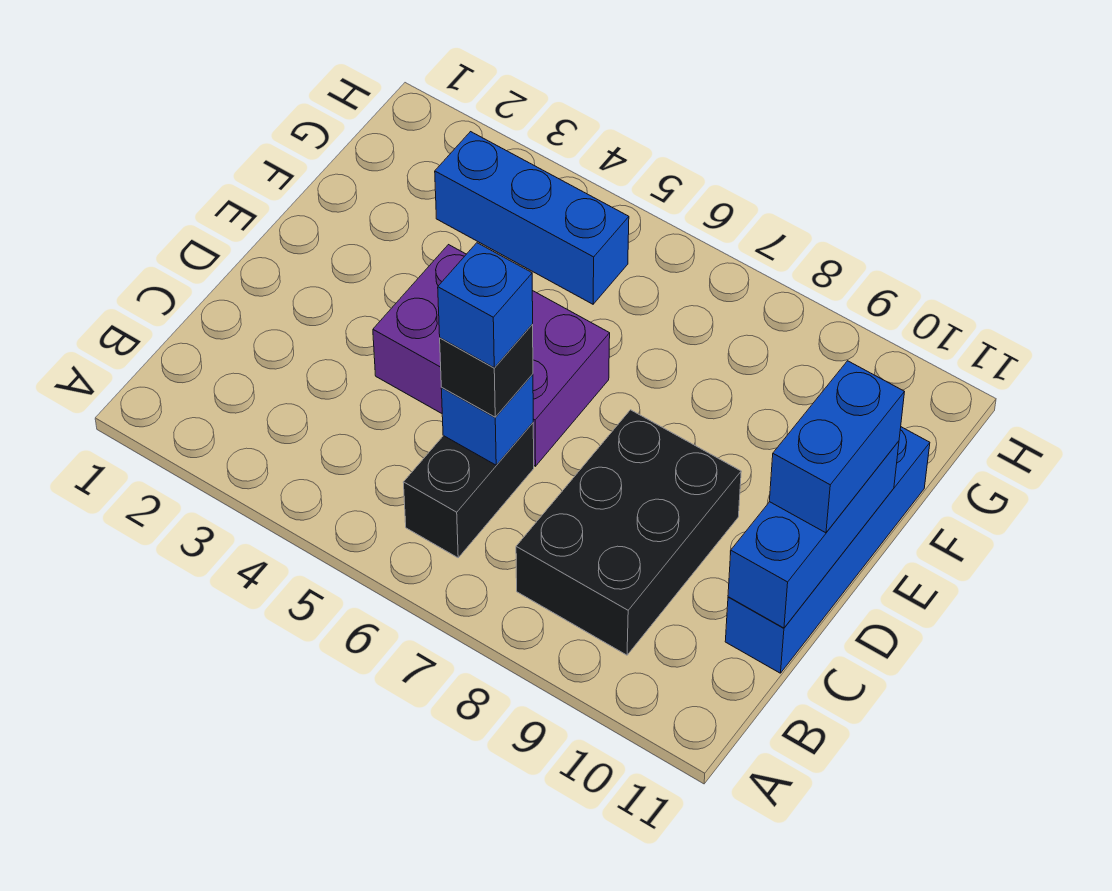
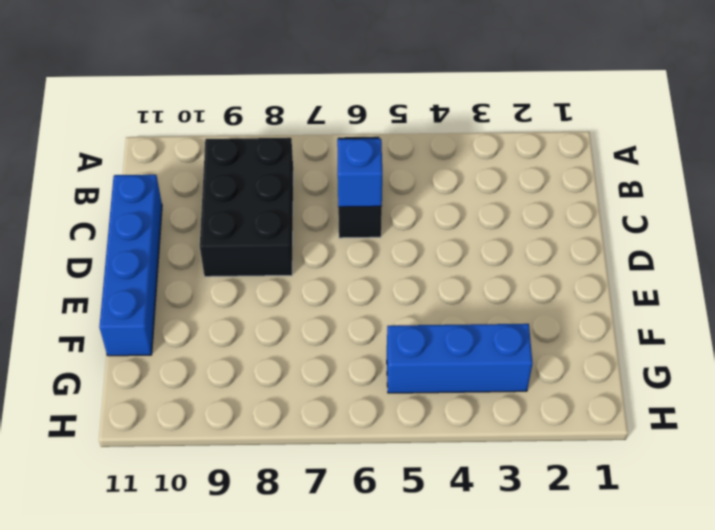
none -> purple brick D4:E6 level 1
none -> blue brick C11:E11 level 2

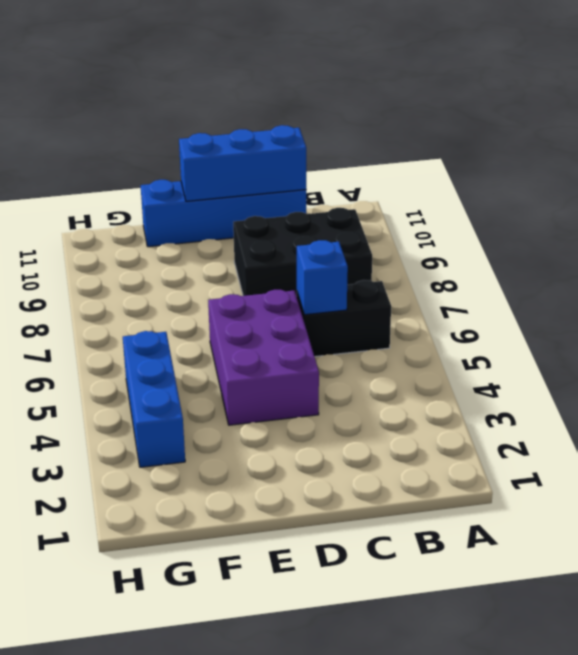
none -> black brick C6 level 3
none -> blue brick D11:E11 level 3

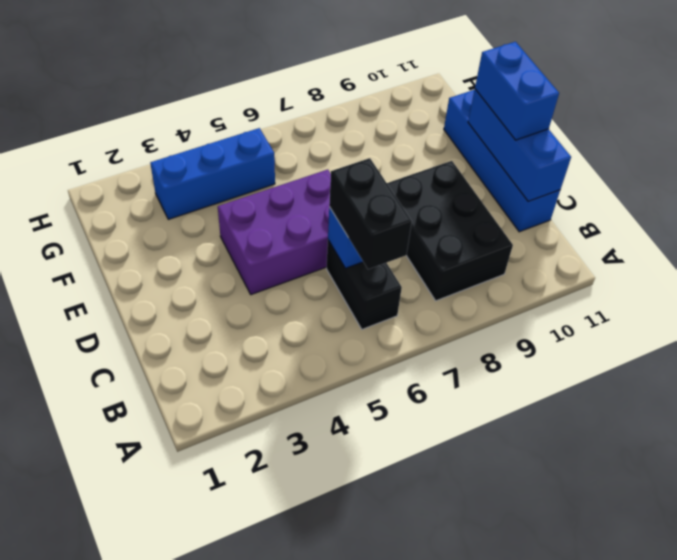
black brick B6:C6 level 3 -> black brick C6 level 3
none -> blue brick C6 level 4

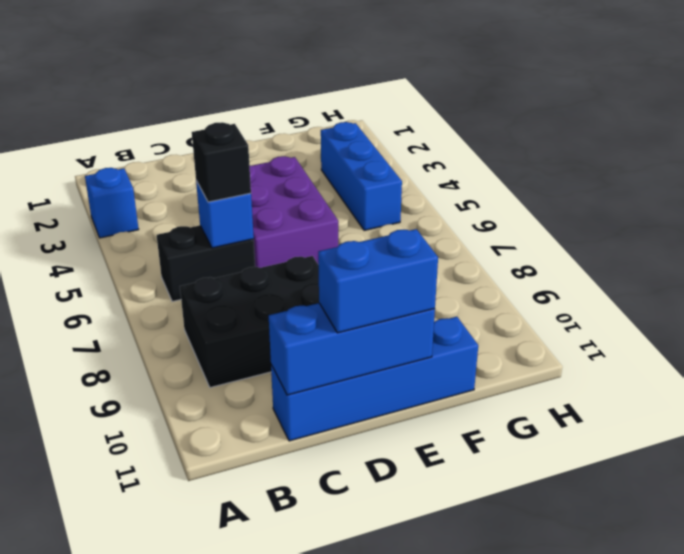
blue brick A3 level 1 -> blue brick C6 level 4

